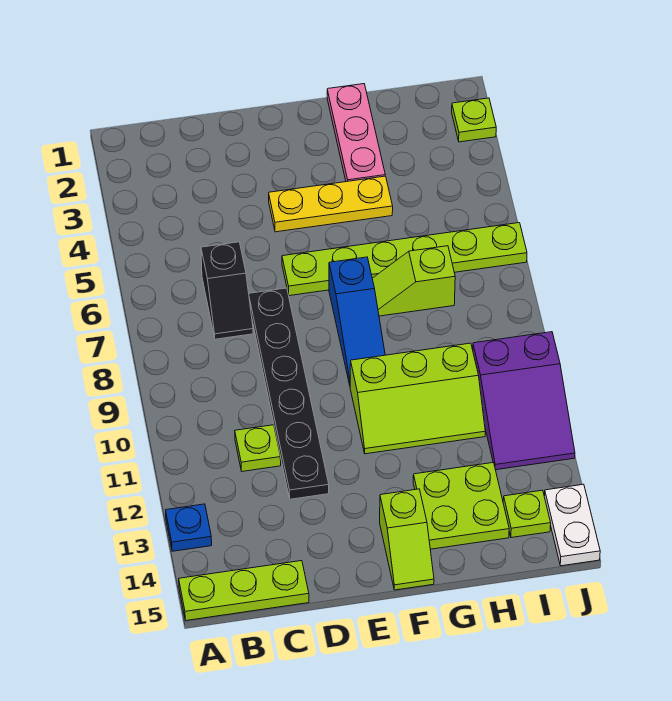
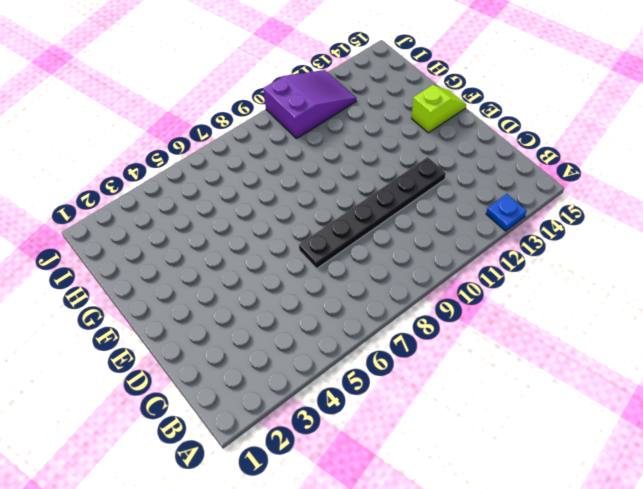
none -> lime plate A15:C15 level 1
none -> black slope C6:C7 level 1 top 6
none -> lime plate C11 level 1

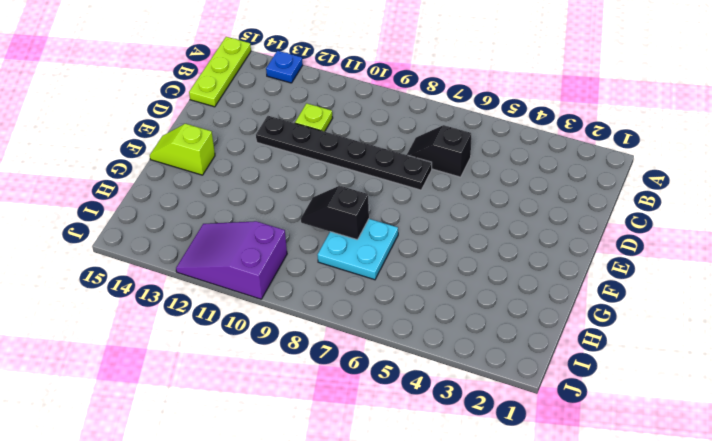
cyan plate G7:H8 level 1 -> lime slope G7:H7 level 1 top H
black slope G8:G9 level 2 top 8 -> none
none -> yellow plate E4:G4 level 1
none -> lime plate E6:J6 level 1
none -> blue slope F7:F9 level 1 top 7

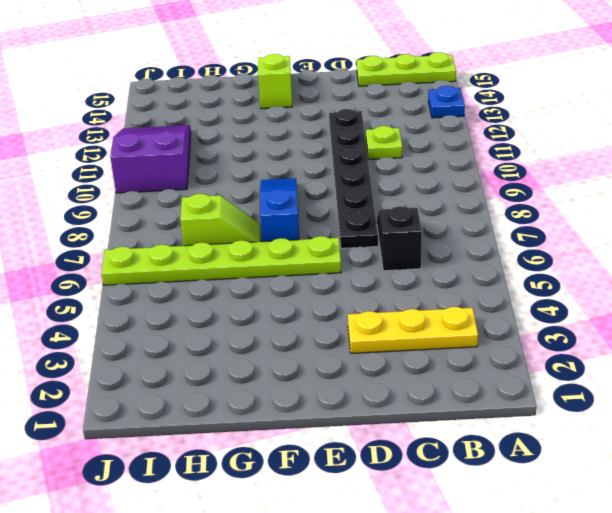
yellow plate B3:D3 level 1 -> yellow plate E4:G4 level 1
none -> lime slope F10:H11 level 1 top 10
none -> pink plate G1:G3 level 1
none -> lime plate G13:H14 level 1

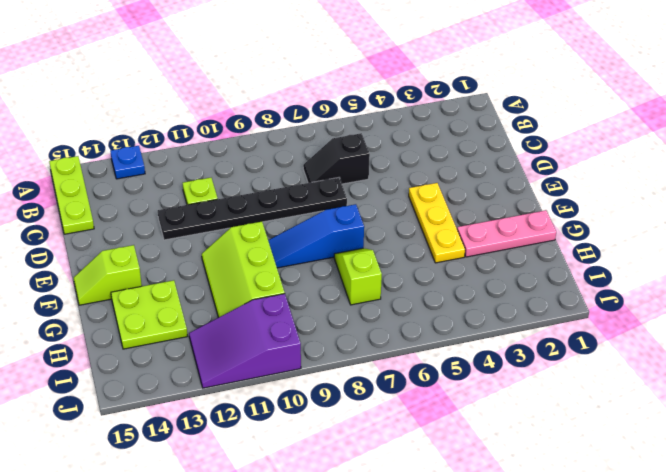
none -> lime plate E6:J6 level 1
none -> lime plate I14 level 1
none -> lime plate J2 level 1

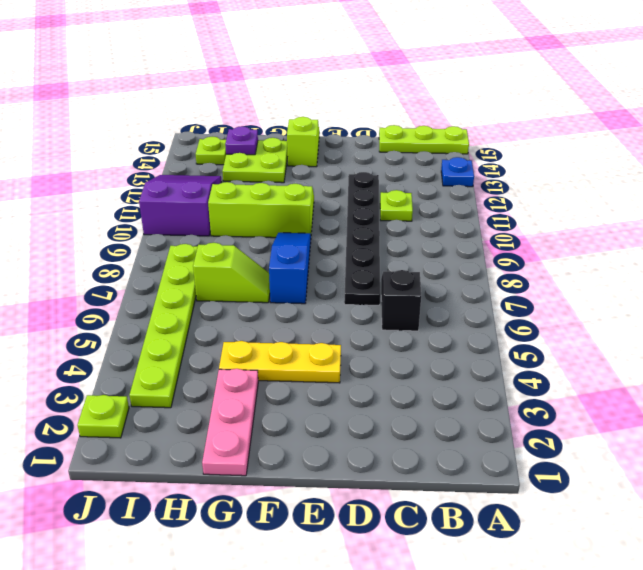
purple plate H14 level 2 -> none
lime plate I3:I8 level 1 -> lime plate E6:J6 level 1
none -> white plate J14:J15 level 1

